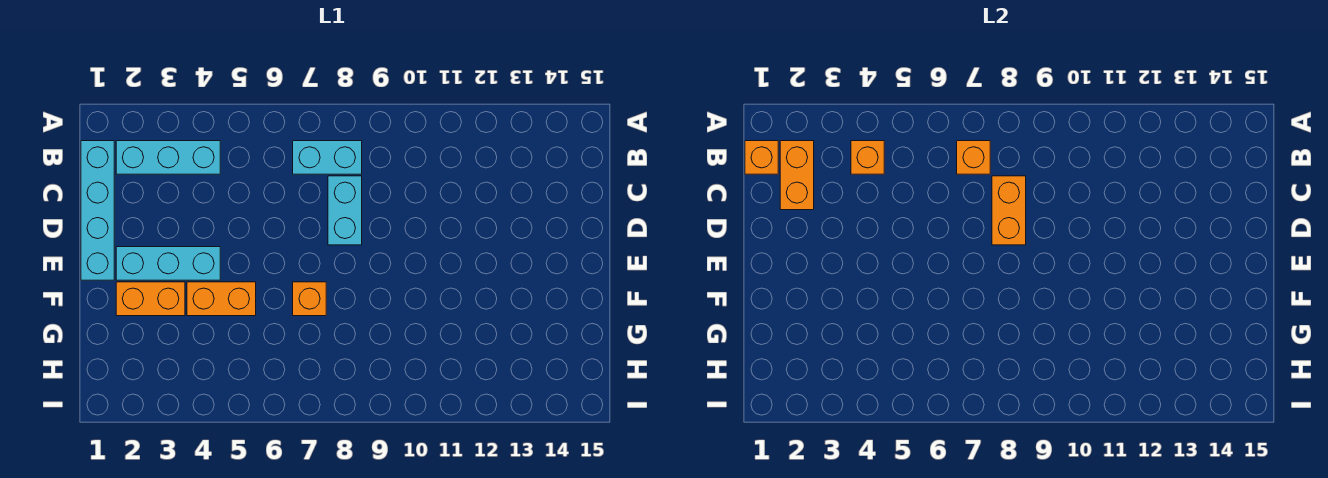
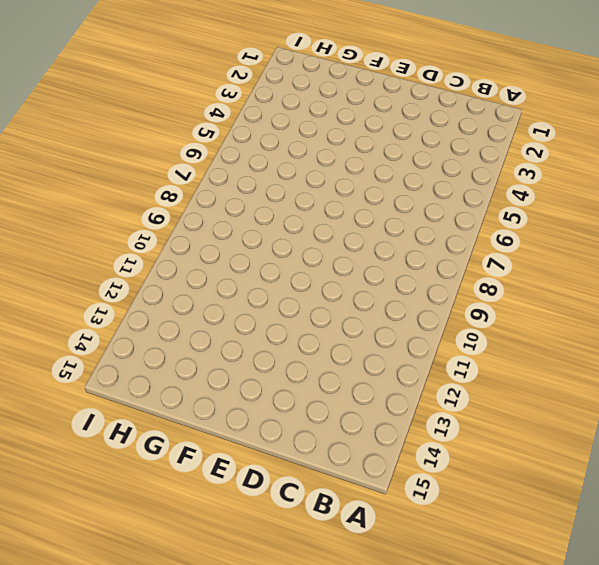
none -> cyan brick B1:E1 level 1
none -> cyan brick B2:B4 level 1
none -> cyan brick B7:B8 level 1

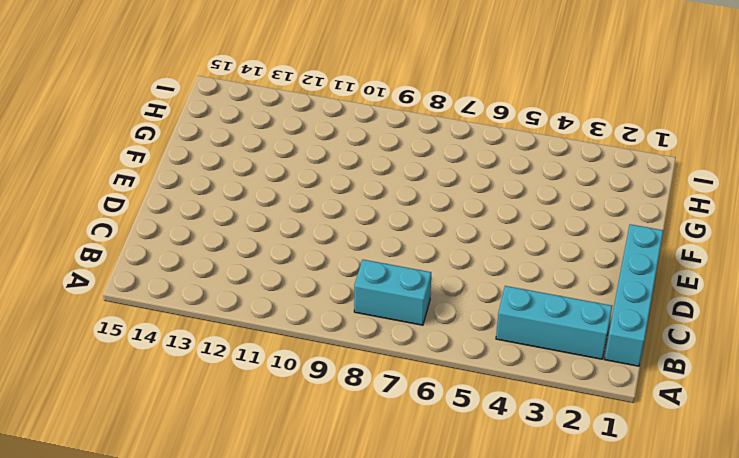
none -> cyan brick C8:D8 level 1
none -> cyan brick E2:E4 level 1
none -> orange brick F2:F3 level 1

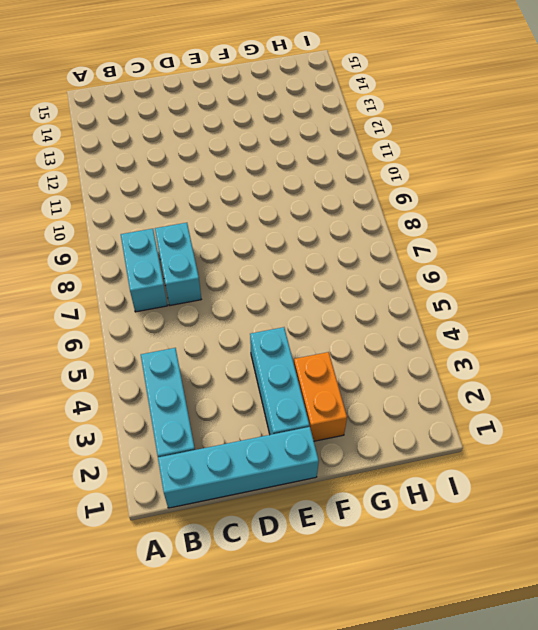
cyan brick C7:C8 level 1 -> cyan brick C8:D8 level 1
none -> orange brick F4:F5 level 1
none -> orange brick F7 level 1
none -> orange brick B1 level 2

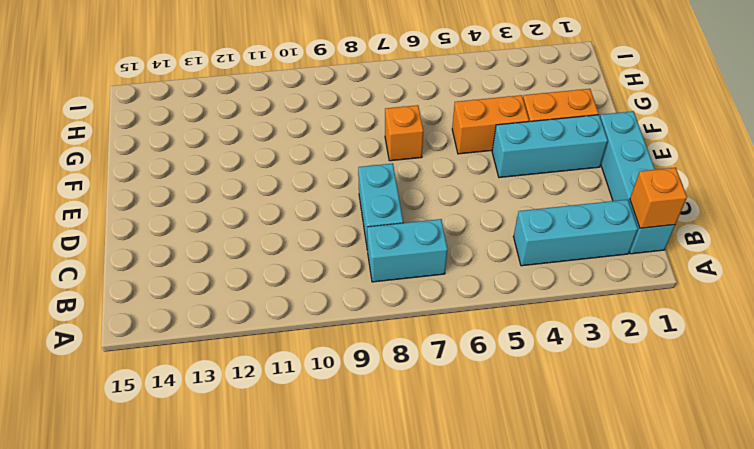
none -> orange brick B2:C2 level 2
none -> orange brick B4 level 2
none -> orange brick B7 level 2

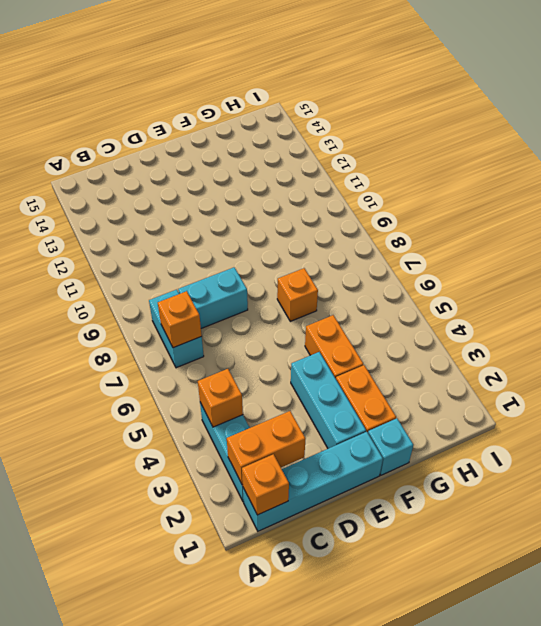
cyan brick F1 level 1 -> none
none -> orange brick C8:D8 level 2

